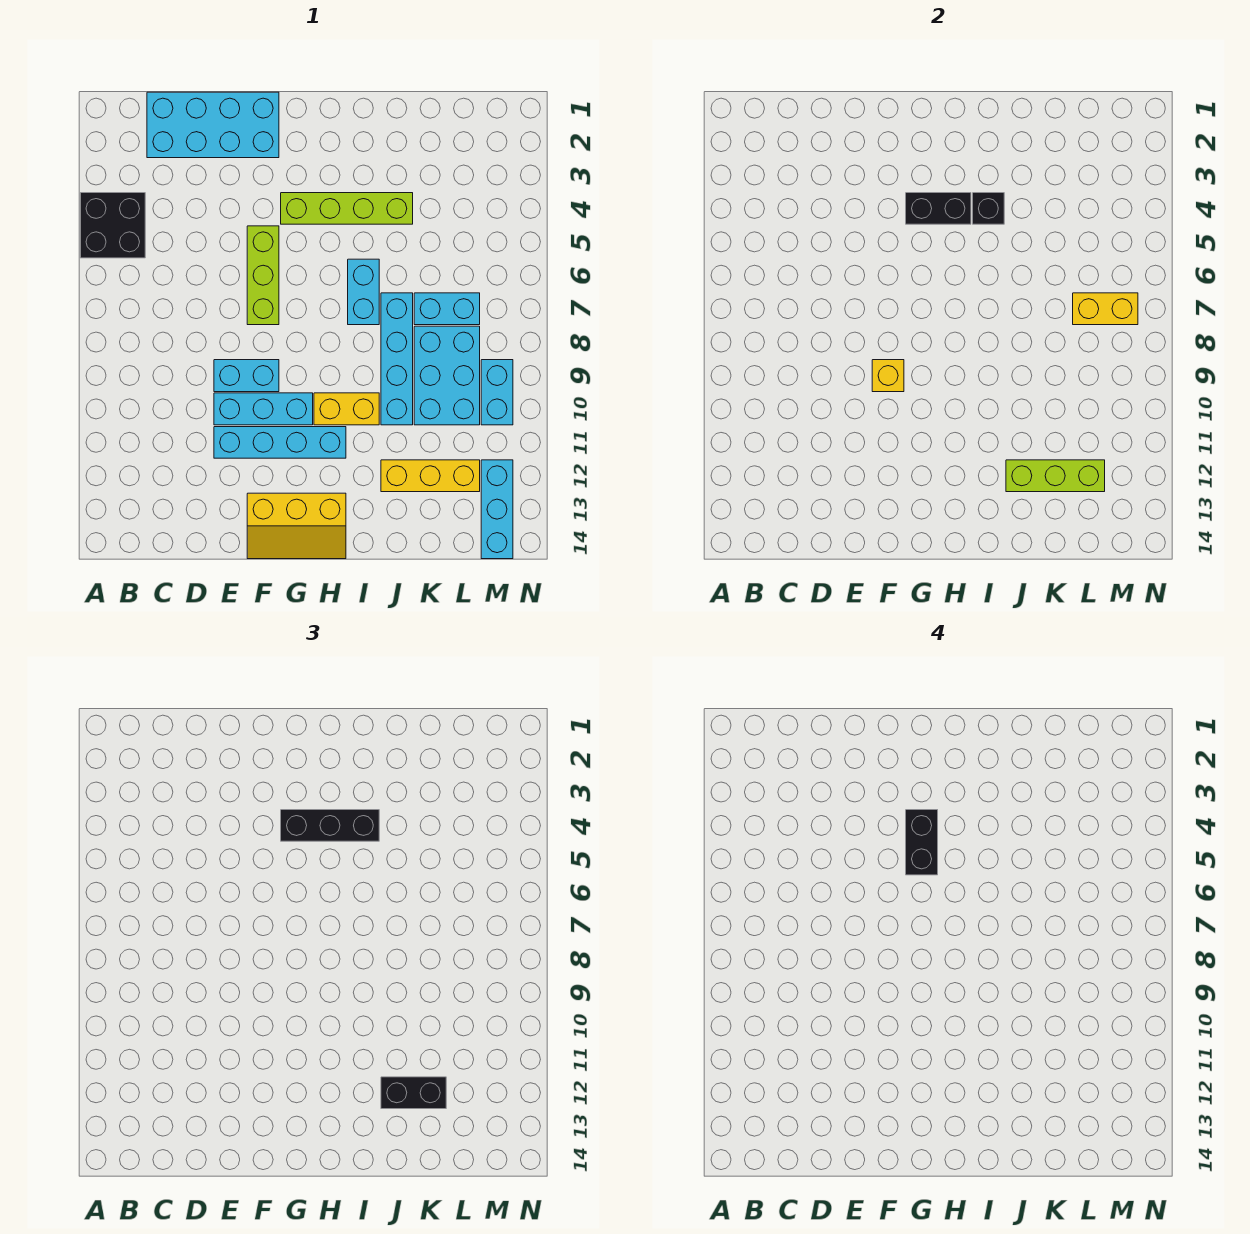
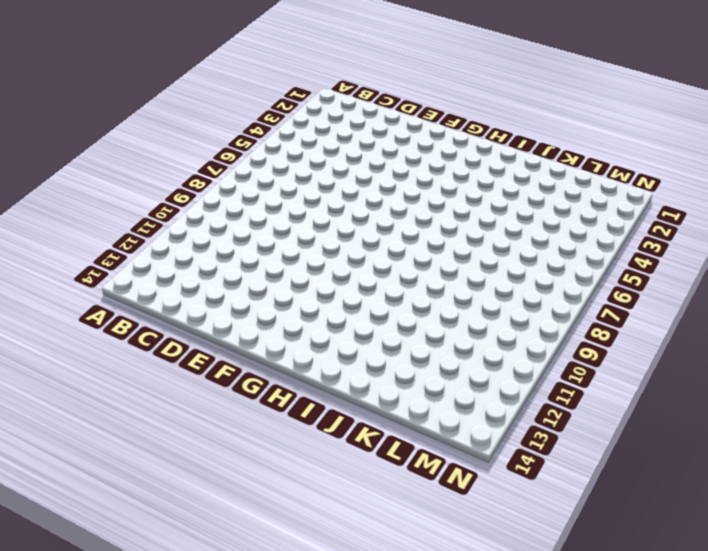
none -> black brick A4:B5 level 1
none -> cyan brick C1:F2 level 1
none -> cyan brick E9:F9 level 1

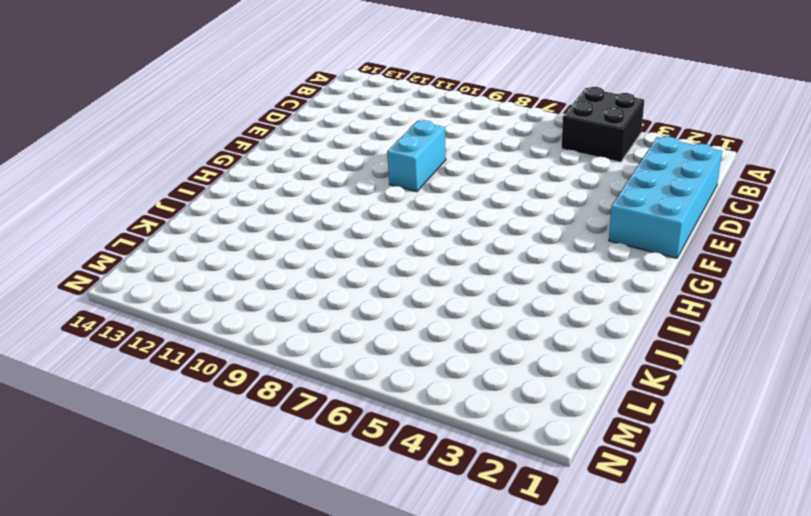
none -> cyan brick E10:G10 level 1
none -> cyan brick E11:H11 level 1
none -> lime brick F5:F7 level 1

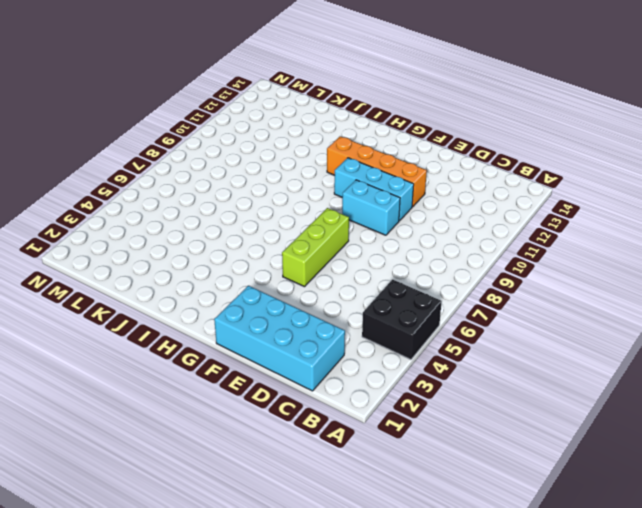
orange brick E11:H11 level 1 -> cyan brick E11:H11 level 1
none -> yellow slope F13:H14 level 1 top 13
none -> lime brick G4:J4 level 1
none -> yellow brick H10:I10 level 1

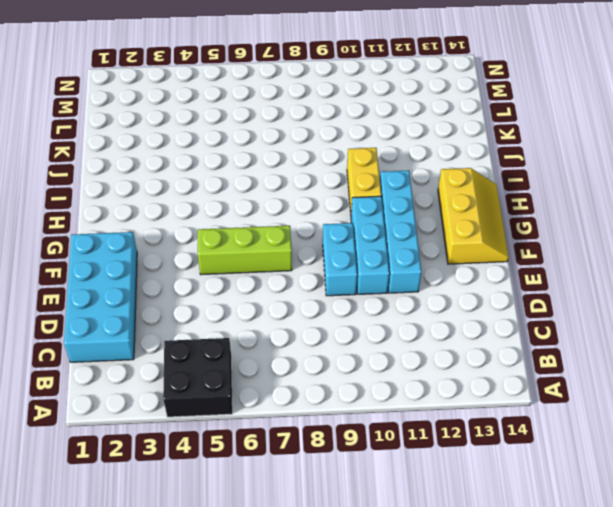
none -> lime brick G4:J4 level 1
none -> cyan brick I6:I7 level 1
none -> cyan brick J7:J10 level 1

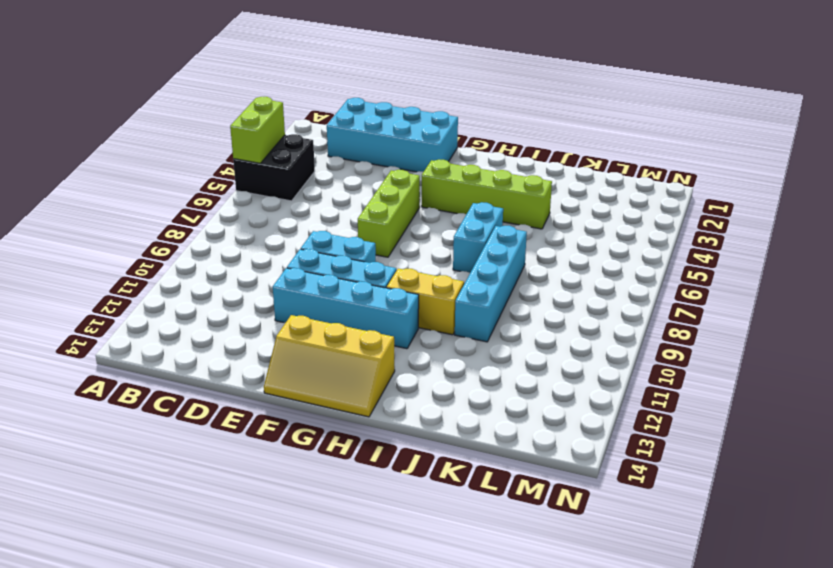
lime brick A4:A5 level 2 -> none
none -> yellow brick J12:L12 level 1
none -> cyan brick K7:L7 level 1
none -> cyan brick K8:L10 level 1

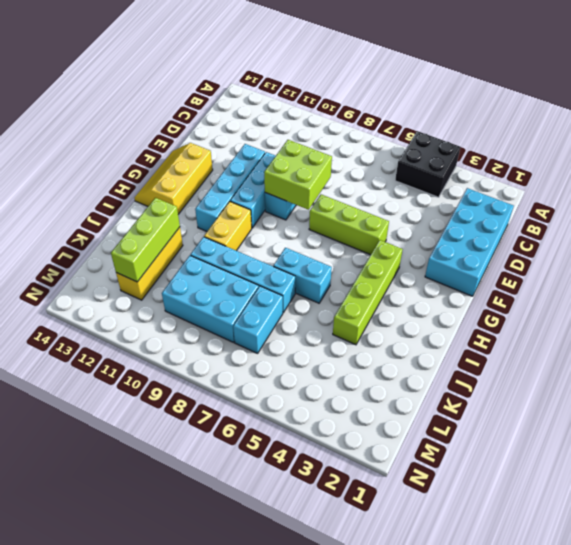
lime brick E8:F9 level 2 -> yellow brick F9 level 2
none -> cyan brick M9:M10 level 1
none -> cyan brick M12:M14 level 1
none -> black brick G4:H4 level 2

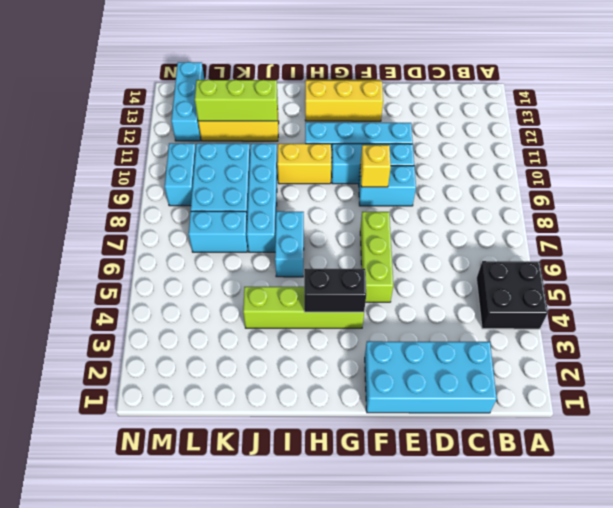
none -> black brick I4 level 2
none -> yellow brick L7:M7 level 2
none -> black brick G4:I4 level 3

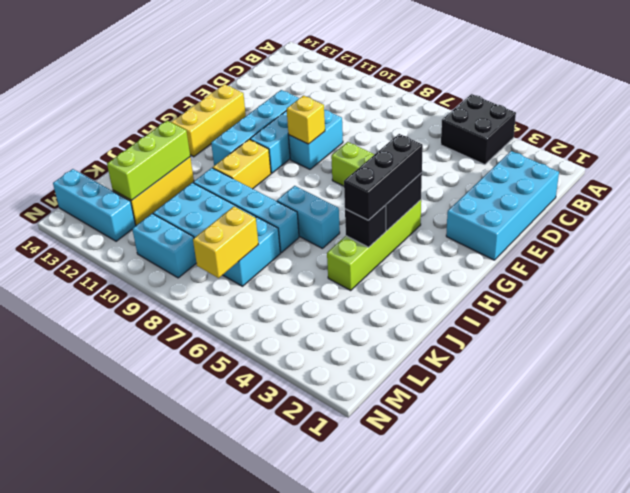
none -> black brick J12:K12 level 3
none -> black brick G4:G5 level 4

